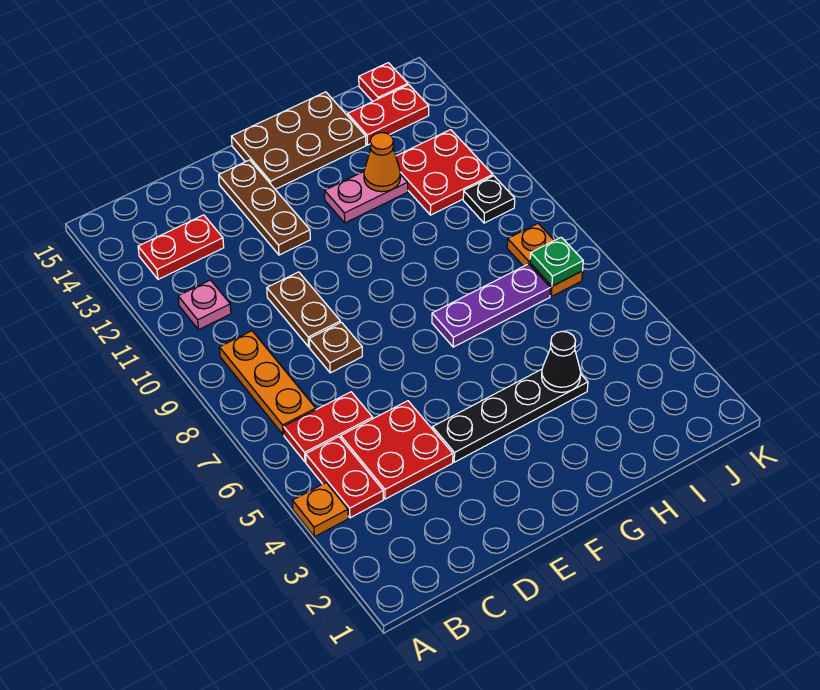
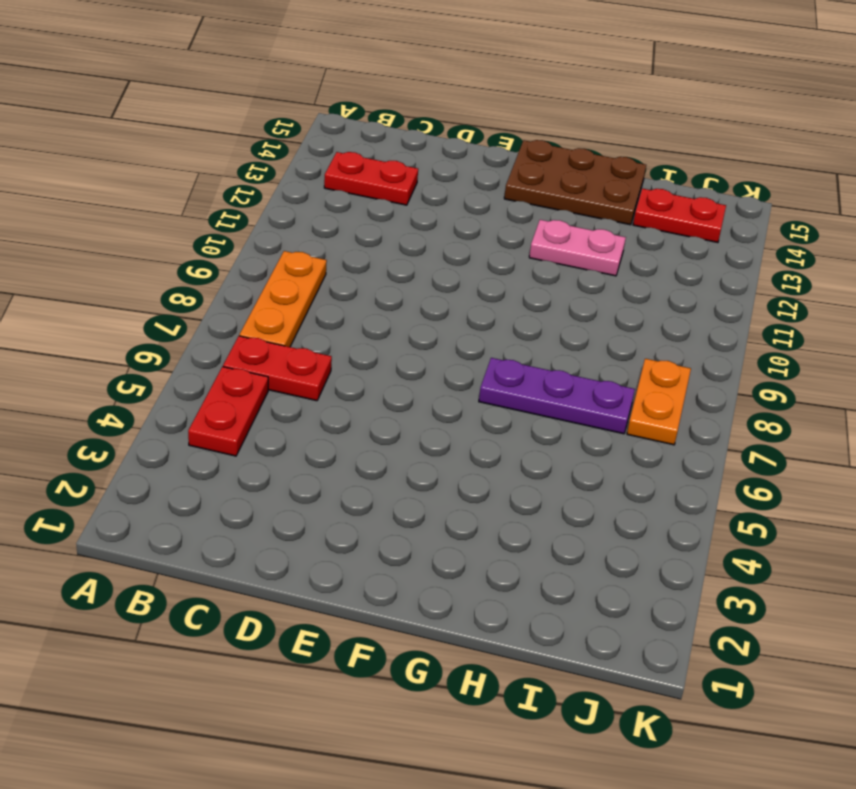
none -> orange plate A4 level 1
none -> pink plate B11 level 1
none -> red plate C4:D5 level 1

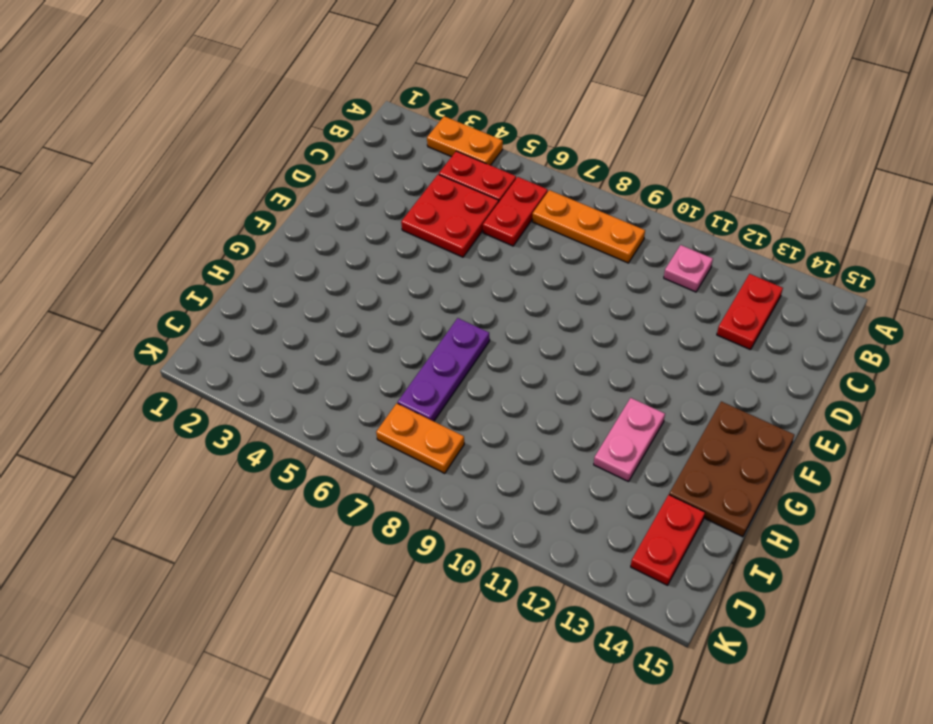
orange plate A3:A4 level 1 -> orange plate A4 level 1
none -> brown plate D8 level 1
none -> brown plate D9:D10 level 1
none -> black plate E4:H4 level 1

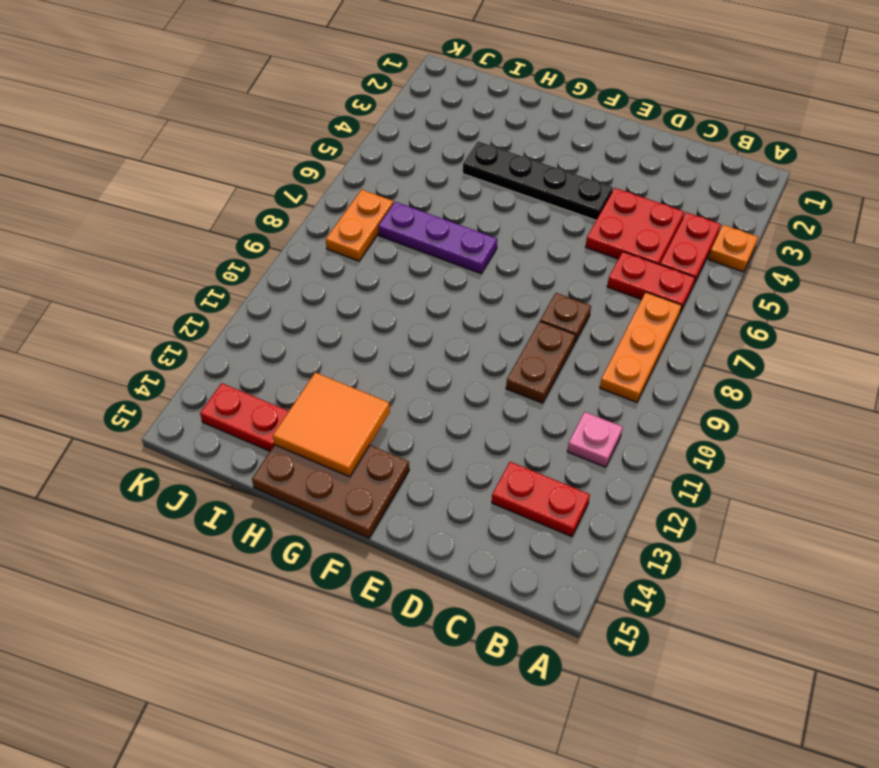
orange tile G13:H14 level 2 -> none
none -> brown plate E12:E14 level 1
none -> pink plate G12:H12 level 1
none -> red plate I11:J12 level 1

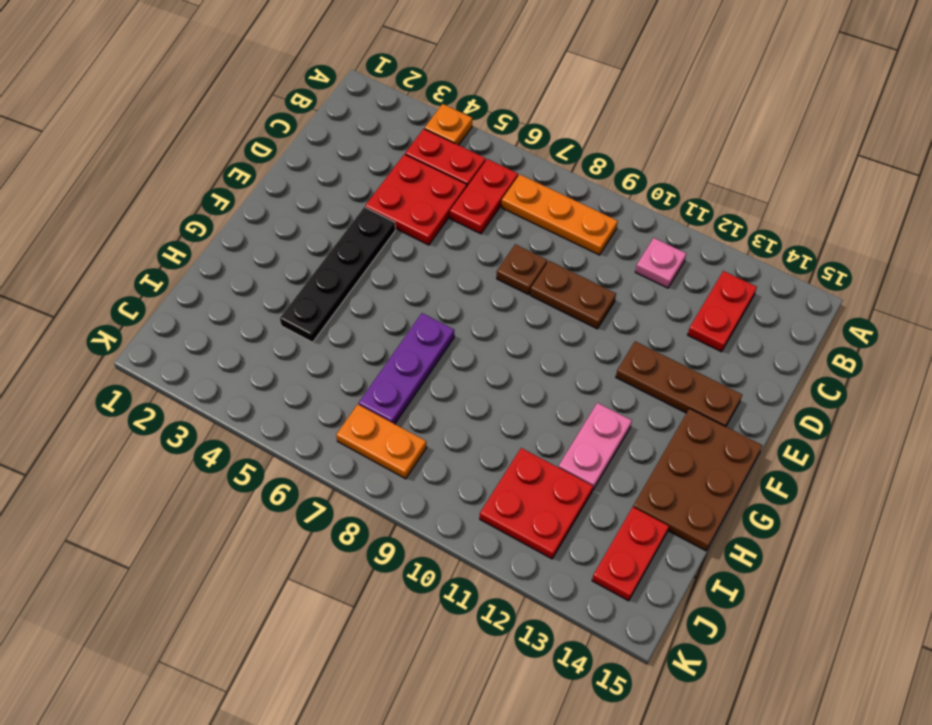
none -> black plate J10 level 1
none -> red plate J15 level 1
none -> black cone H4 level 2

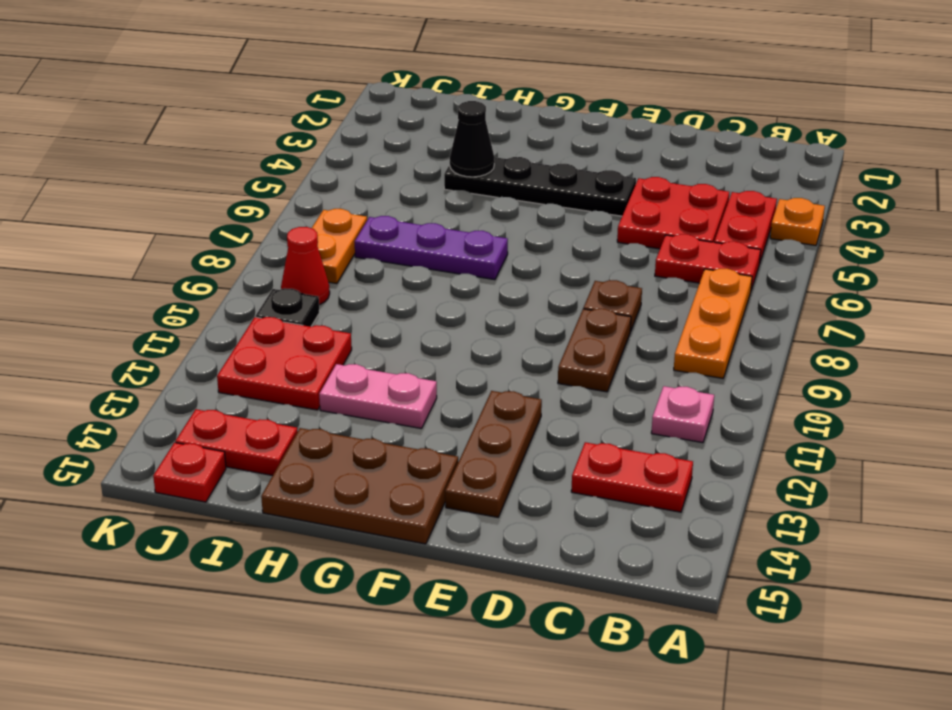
red cone J9 level 1 -> none
none -> orange cone H12 level 2
none -> green plate J7 level 2

